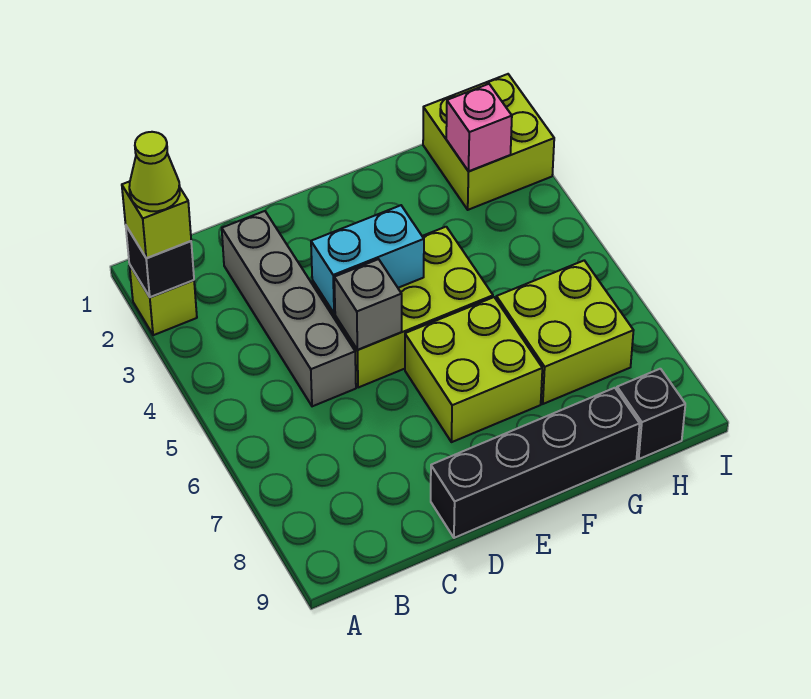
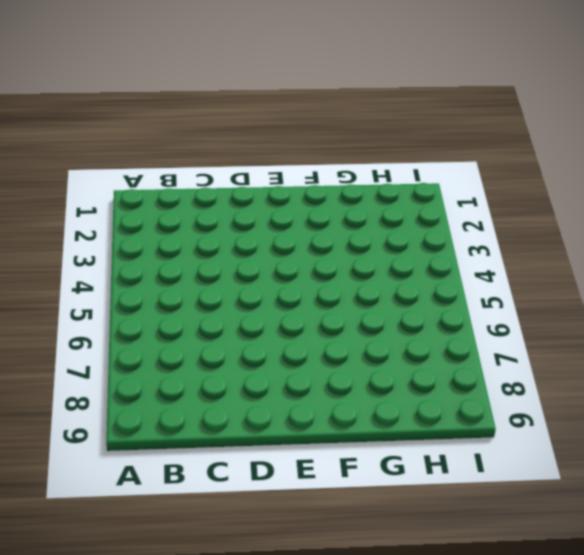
none -> lime brick A2 level 1
none -> grey brick C2:C5 level 1
none -> lime brick D4:F5 level 1

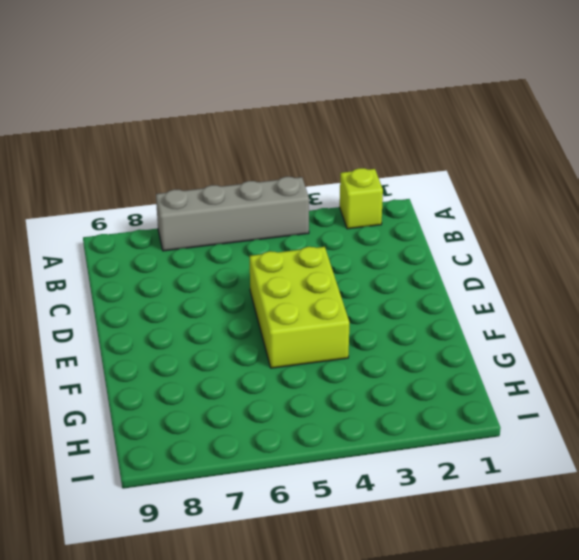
grey brick A4:A7 level 1 -> grey brick C2:C5 level 1
none -> black brick D9:G9 level 1
none -> lime brick E6:F7 level 1
none -> lime brick G6:H7 level 1

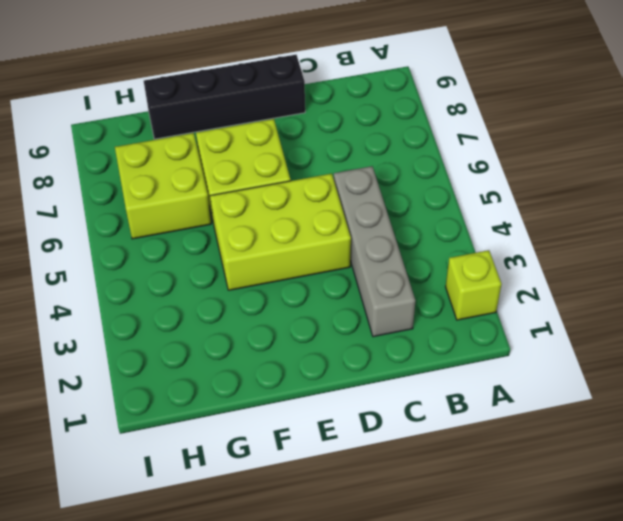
none -> lime brick H1:I2 level 1
none -> black brick H9 level 1
none -> black brick A2 level 2

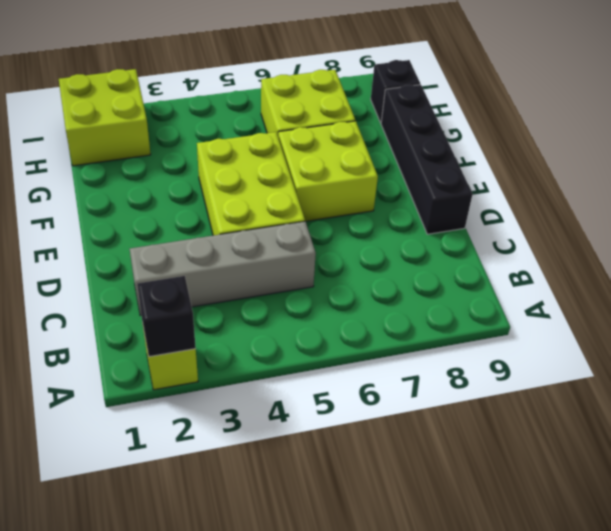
none -> cyan brick D4:E4 level 2
none -> grey brick D5 level 2
none -> pink brick H2 level 2

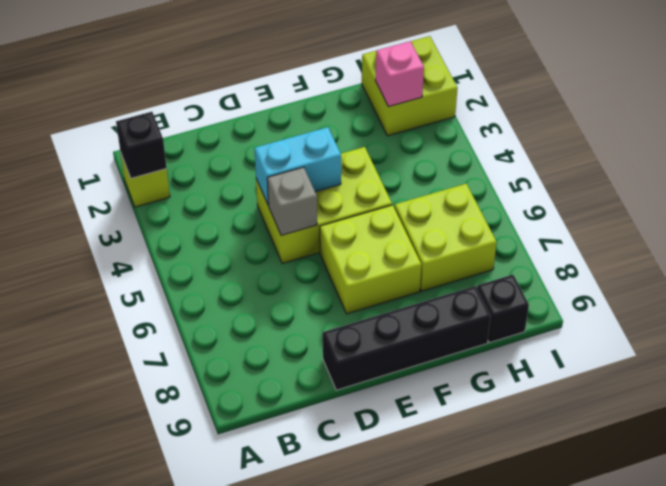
none -> grey brick C2:C5 level 1
none -> lime brick A2 level 3
none -> lime cone A2 level 4

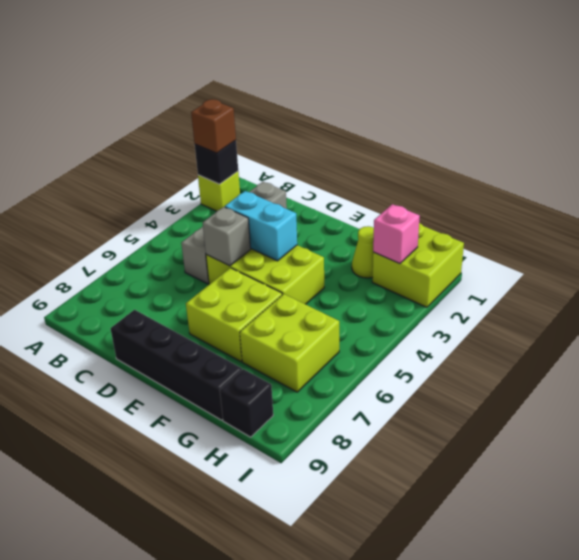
brown brick A2 level 3 -> lime brick A2 level 3
lime cone G2 level 1 -> lime cone A2 level 4

